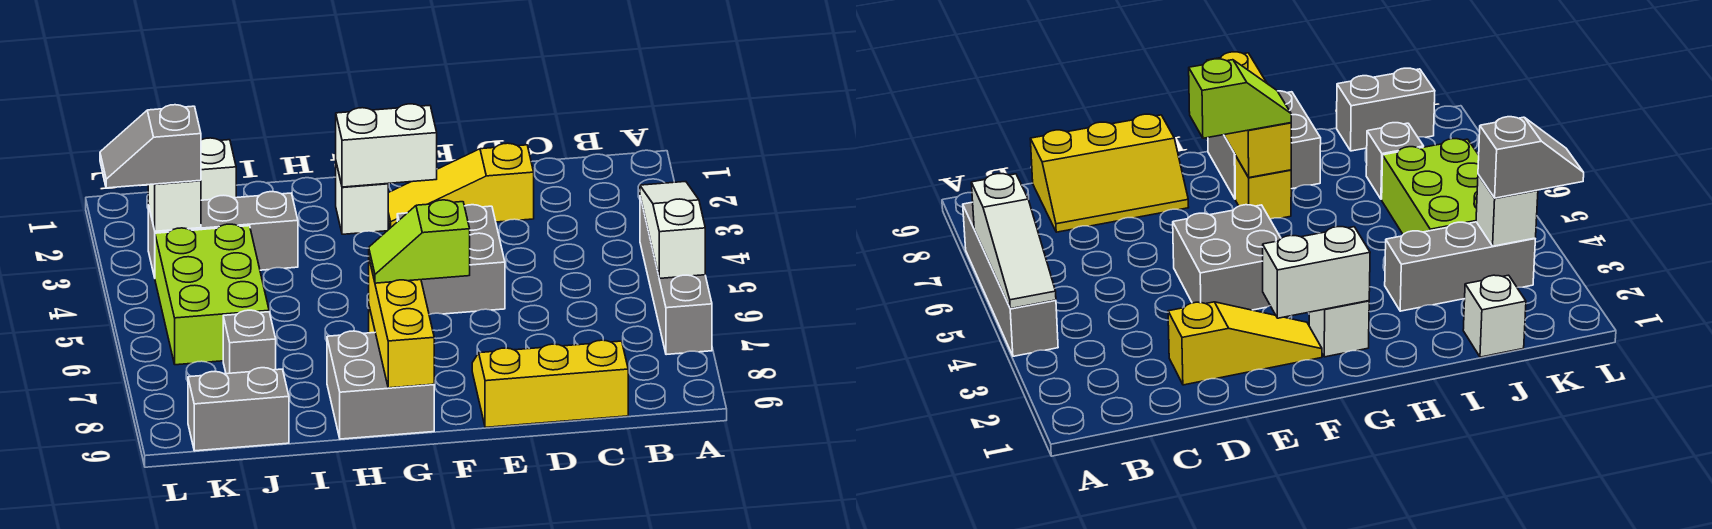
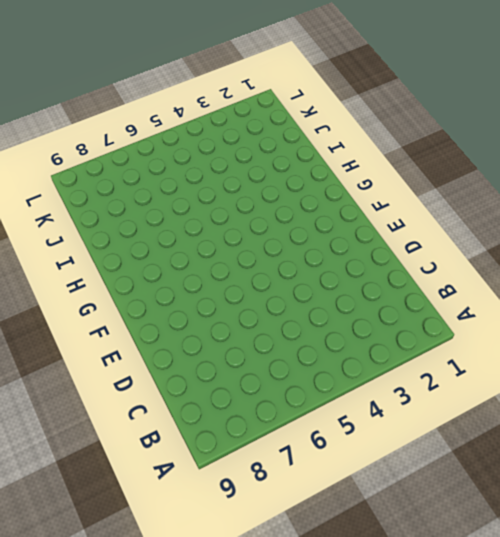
none -> grey brick A4:A7 level 1
none -> yellow slope C8:E9 level 1 top 9
none -> yellow slope D2:F2 level 1 top D

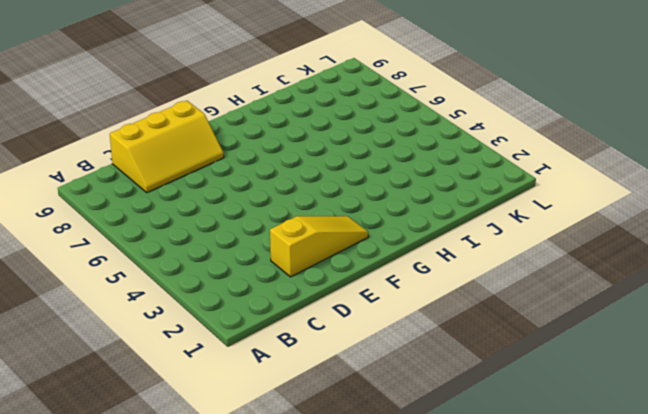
none -> grey brick A4:A7 level 1
none -> grey brick E4:F5 level 1
none -> white brick G2 level 1

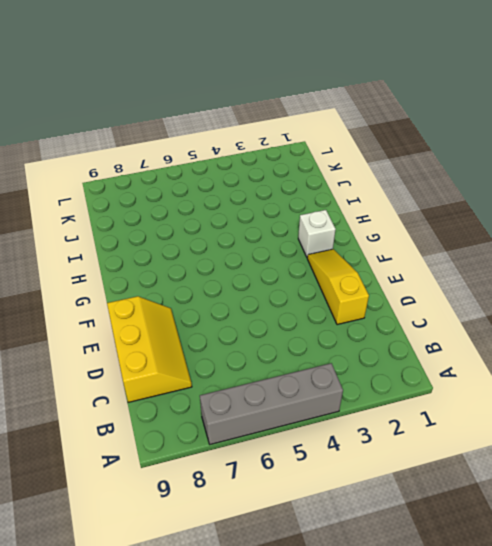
none -> grey brick E4:F5 level 1
none -> yellow brick G7 level 1
none -> grey brick G8:H9 level 1

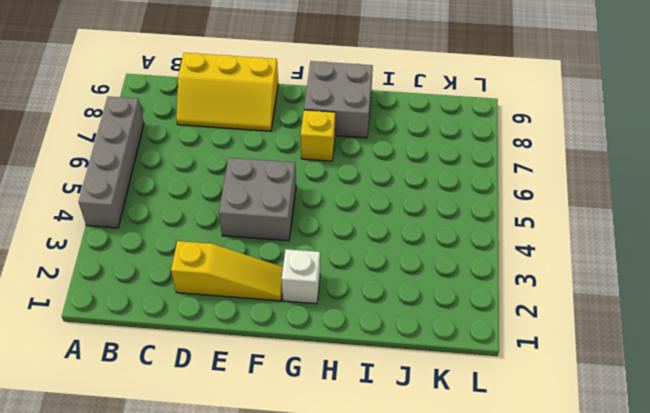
none -> grey brick I3:K3 level 1
none -> white brick J1 level 1
none -> lime brick J4:K6 level 1

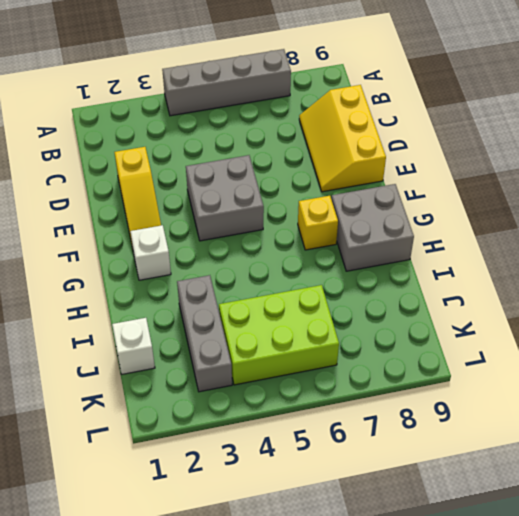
none -> grey brick J7 level 1
none -> grey brick J9:K9 level 1
none -> white slope A4:A6 level 2 top 6

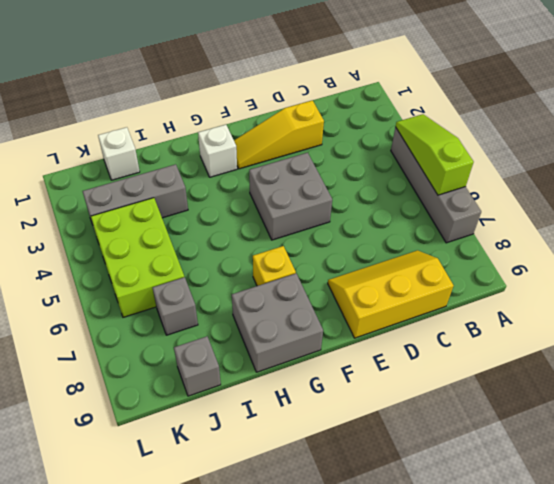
lime slope A4:A6 level 2 top 6 -> white slope A4:A6 level 2 top 6
grey brick J9 level 1 -> grey brick J9:K9 level 1
none -> white brick F2:G2 level 2
none -> yellow brick G7:G9 level 2
none -> white brick K3 level 2

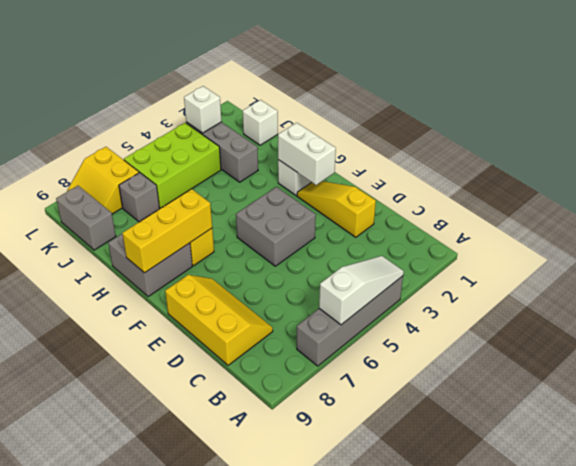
yellow slope K7:L8 level 1 top 7 -> none
none -> lime slope F7:G7 level 3 top F
none -> grey slope K3:L3 level 3 top K

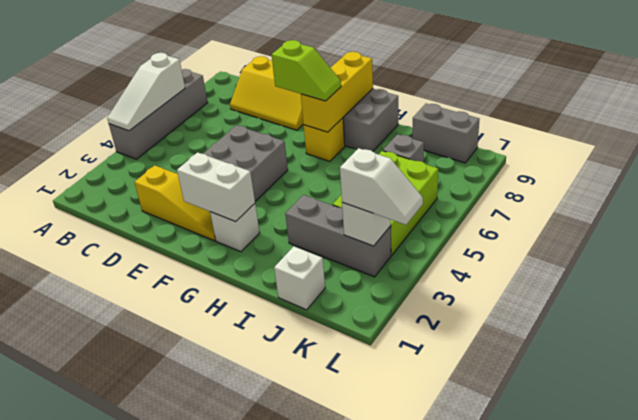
white slope K3:L3 level 3 top K -> grey slope K3:L3 level 3 top K

